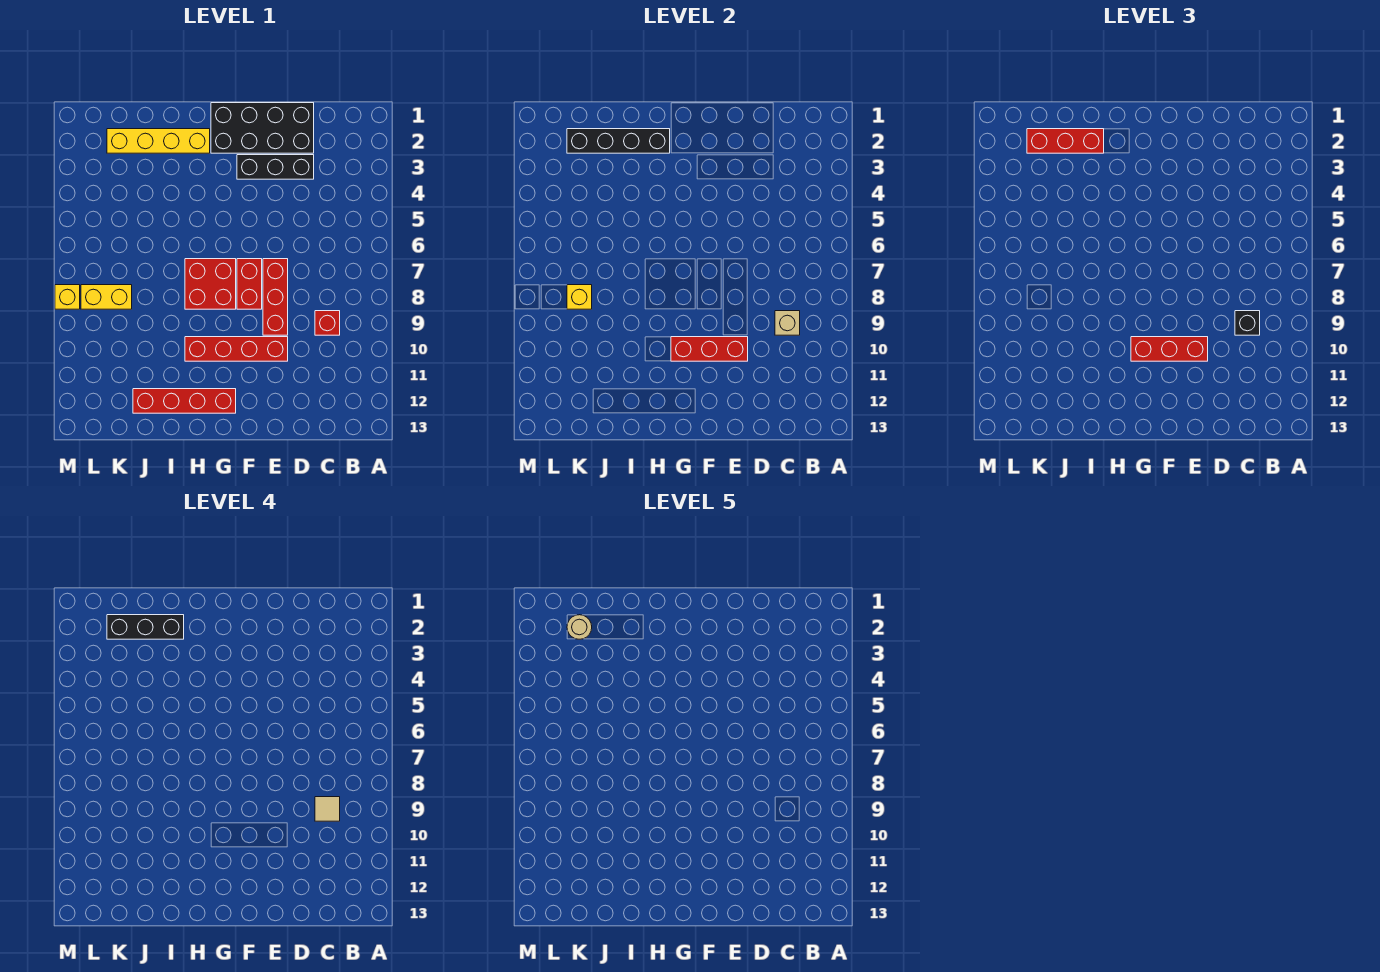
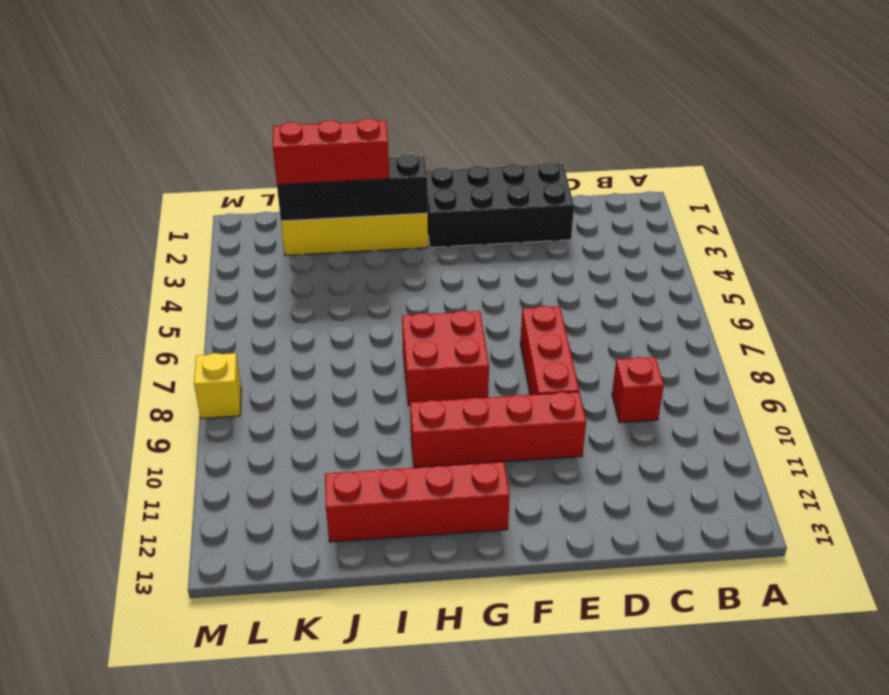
none -> black brick D3:F3 level 1
none -> red brick F7:F8 level 1
none -> yellow brick K8:L8 level 1

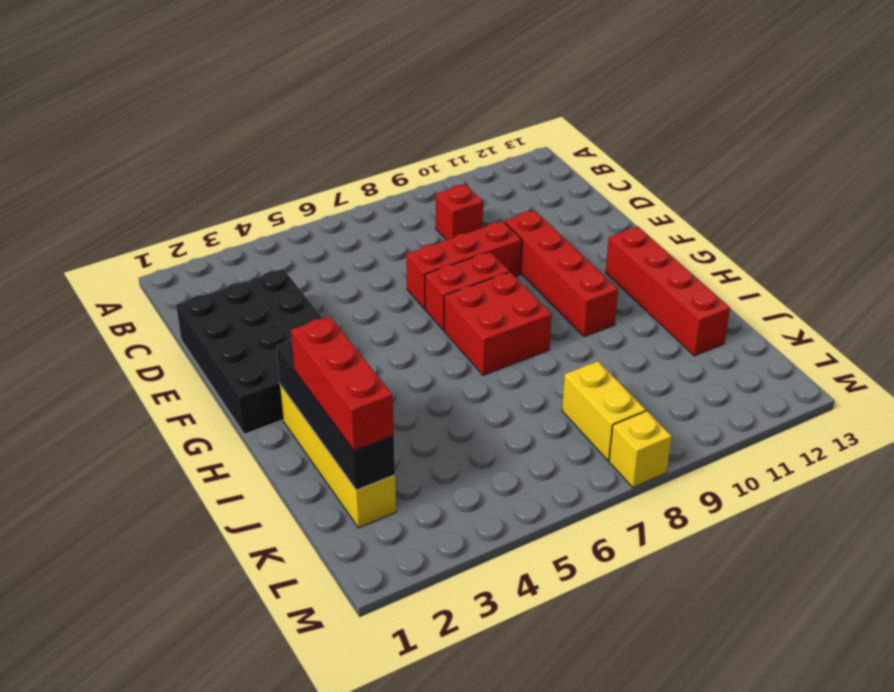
none -> tan brick C9 level 2
none -> red brick E10:G10 level 2
none -> yellow brick K8 level 2

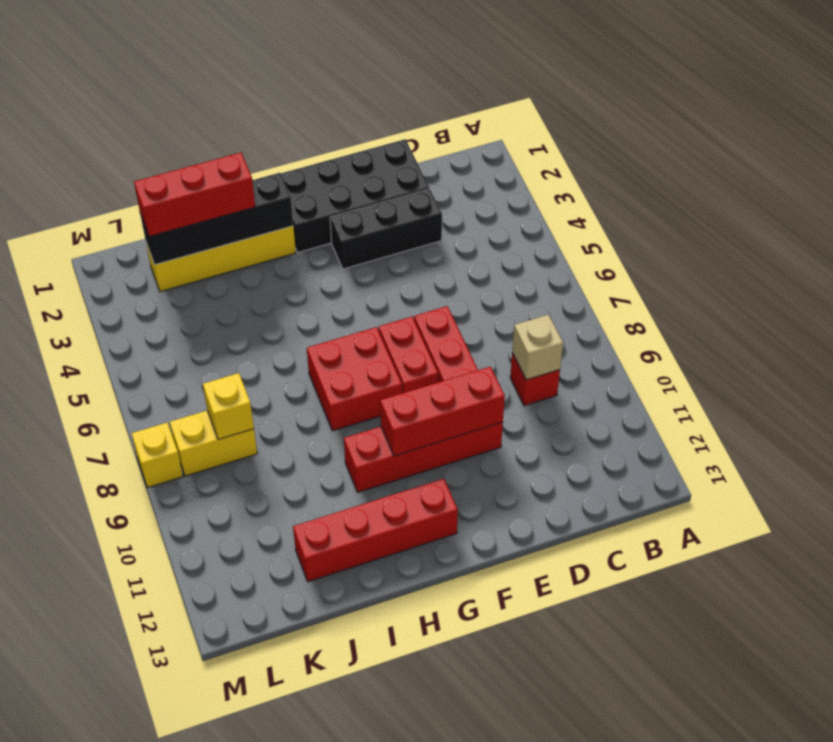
none -> black brick C9 level 3
none -> red brick E10:G10 level 3
none -> tan tile C9 level 4

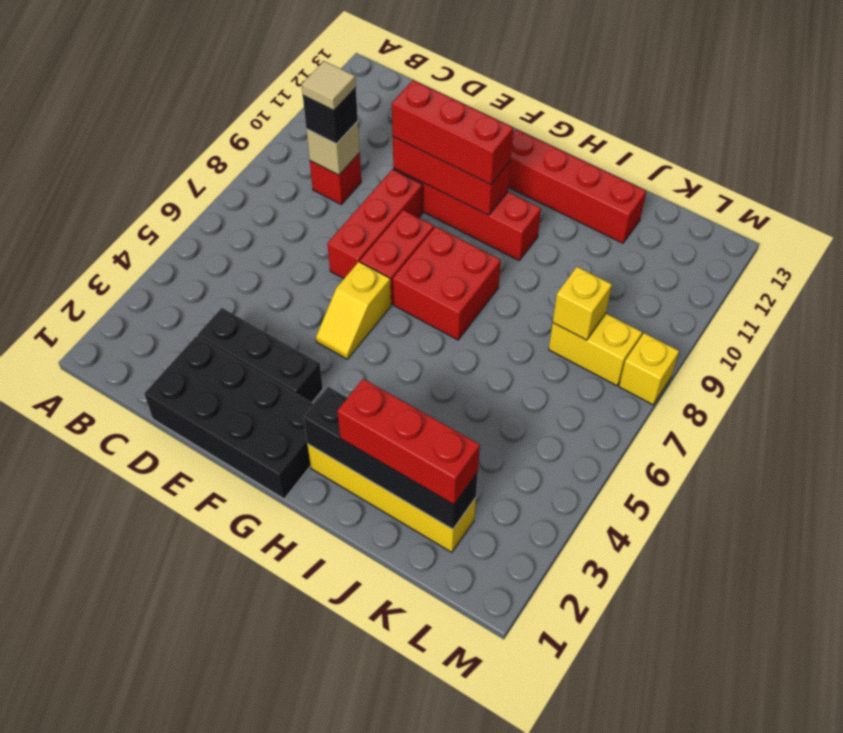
yellow slope F5:F6 level 1 top 6 -> none
none -> black brick I2:K2 level 4
none -> tan round brick K2 level 5

